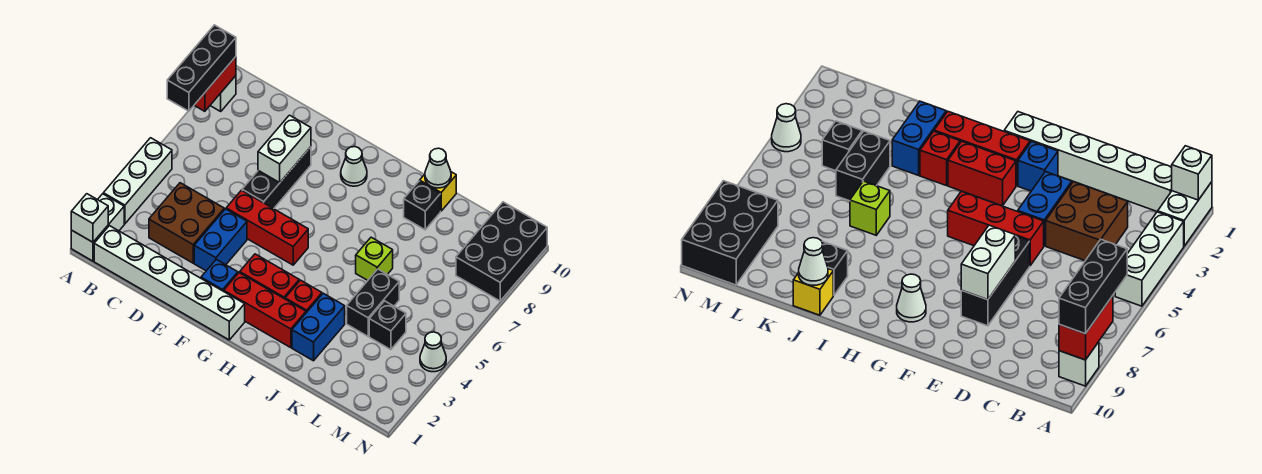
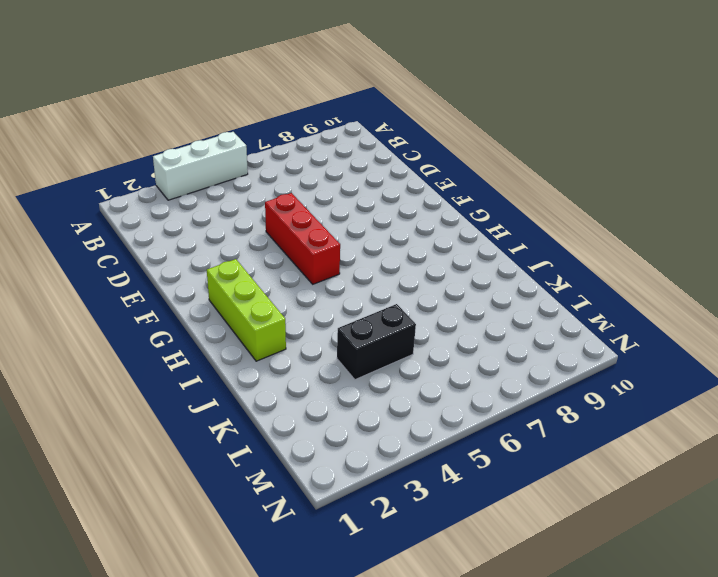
lime brick G2:I2 level 1 -> red brick G2:I2 level 1
none -> white brick A1:A2 level 1
none -> white brick A9 level 1
none -> white brick B1:G1 level 1

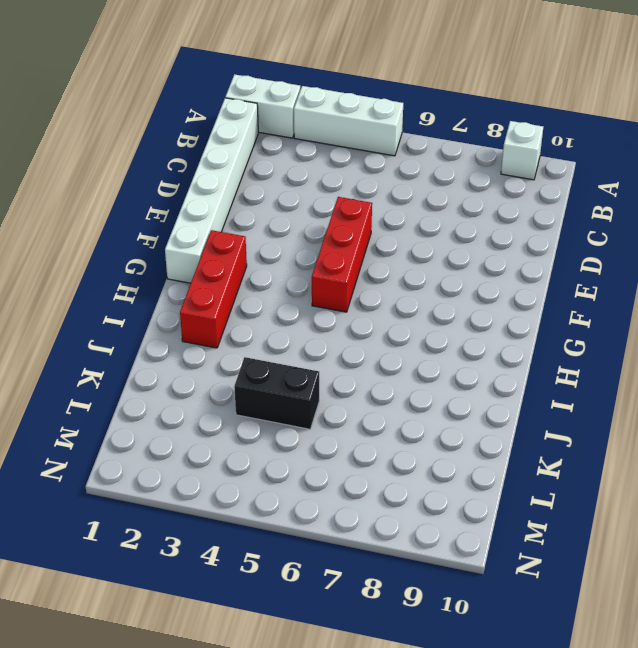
none -> brown brick C3:D4 level 1
none -> blue brick E3:E4 level 1
none -> black brick E6:E8 level 1

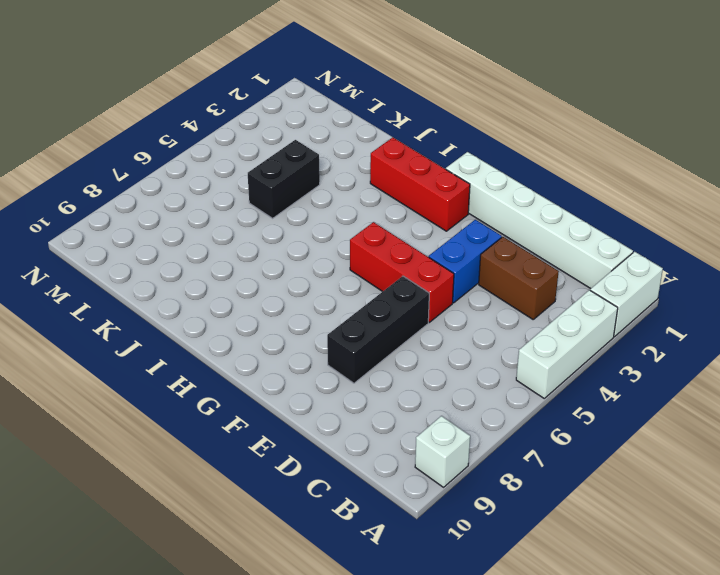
brown brick C3:D3 level 1 -> brown brick C3:D4 level 1
none -> blue brick F2 level 1
none -> red brick G3:H3 level 1
none -> white cone G9 level 1

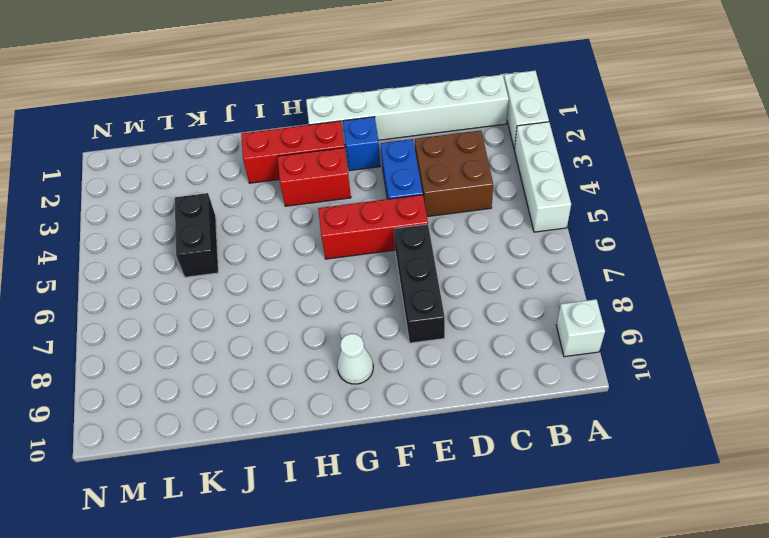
none -> red brick I3 level 1
none -> blue brick J2:J3 level 1
none -> lime brick J6 level 1

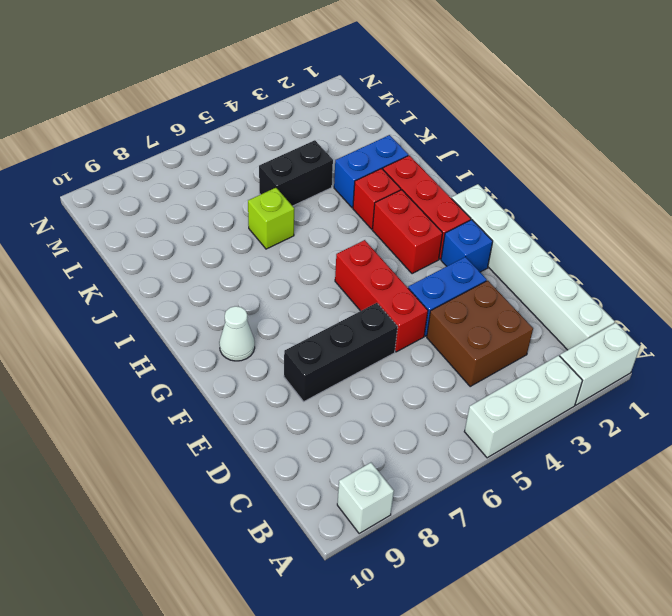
none -> black brick J9 level 1
none -> yellow brick J10 level 1
none -> black brick L4 level 1

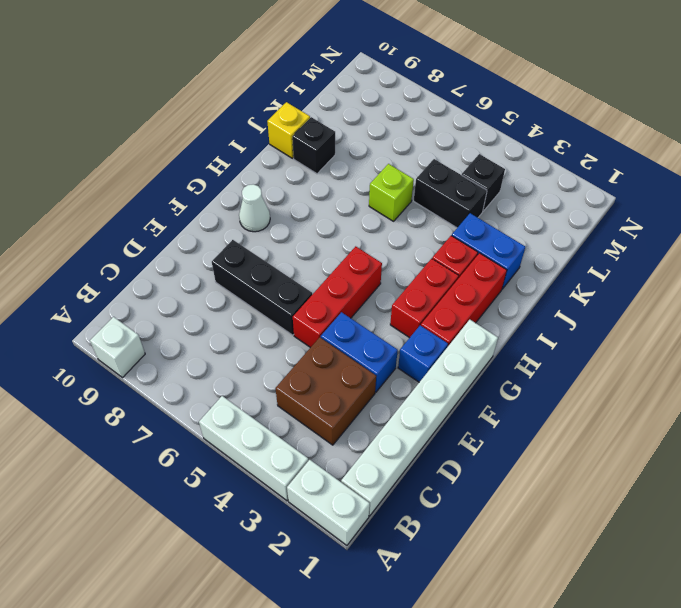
none -> black brick M8:N10 level 1
none -> white cone N4 level 1
none -> white brick A1 level 2

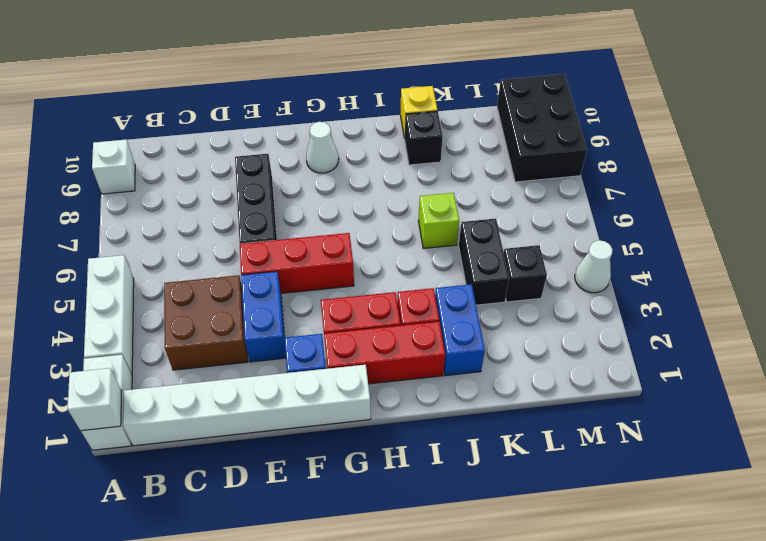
none -> red brick A8:A9 level 2
none -> white brick E7:E8 level 2
none -> white cone J10 level 2

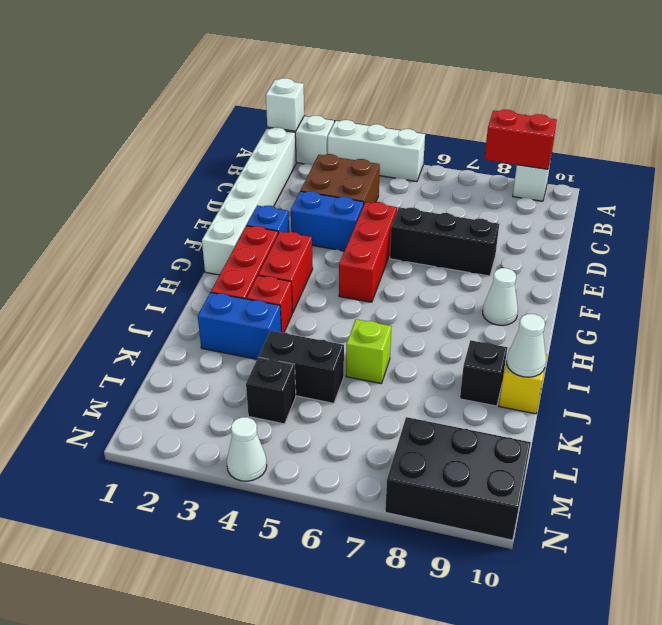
none -> white brick E7:E8 level 2
none -> black brick A7:A9 level 3

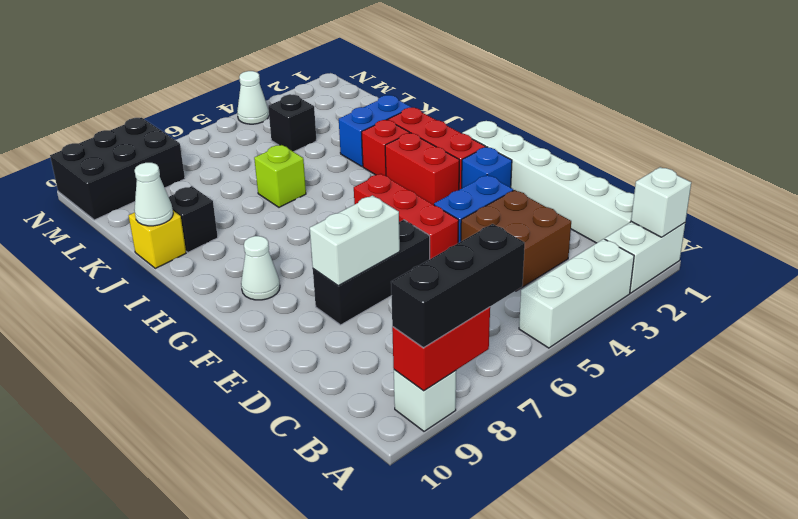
none -> black brick K4:K5 level 1

